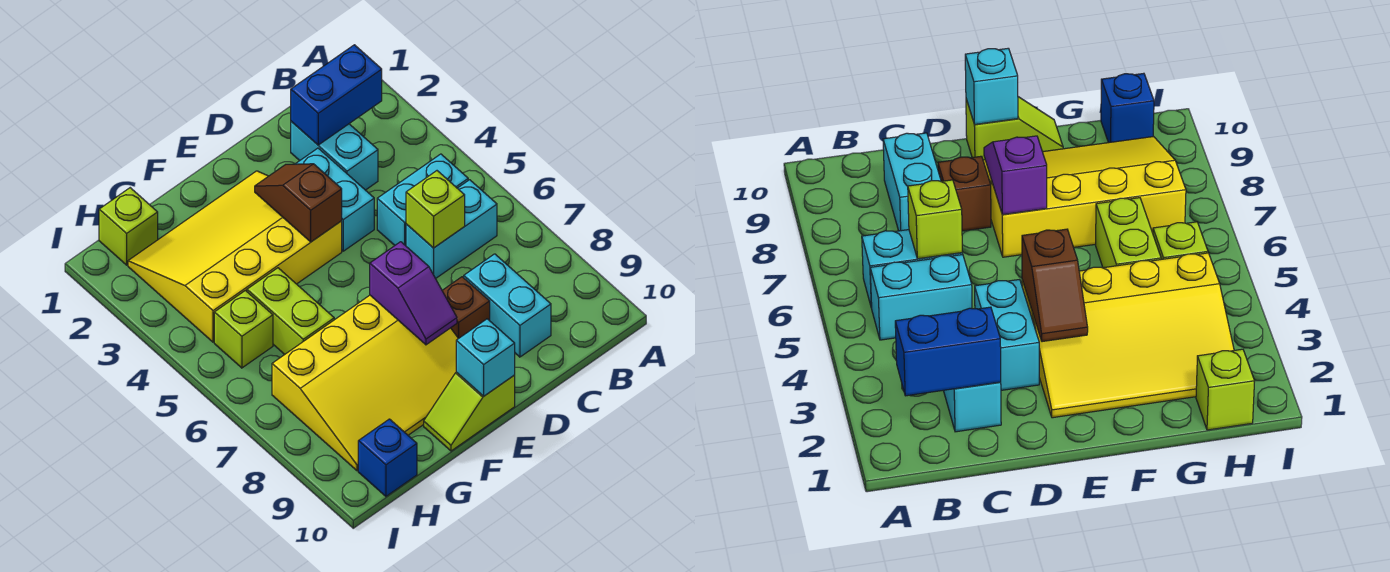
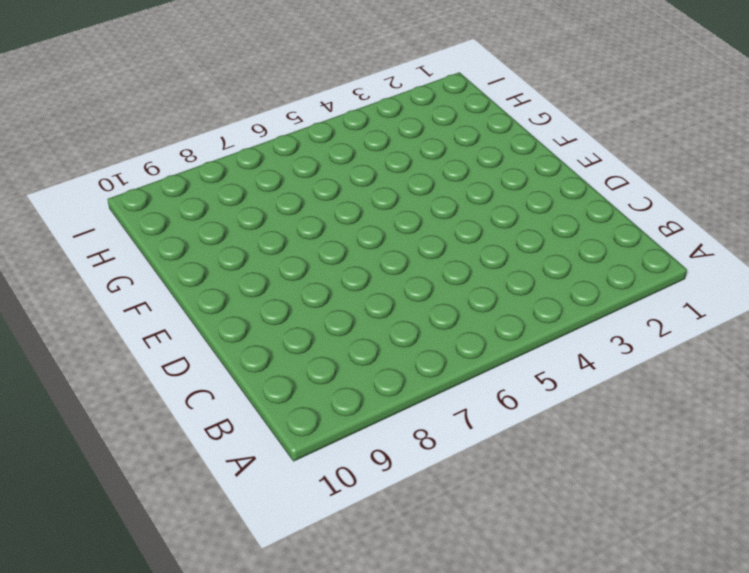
none -> cyan brick B5:C5 level 1
none -> cyan brick B6:C6 level 1
none -> cyan brick C2:C3 level 1

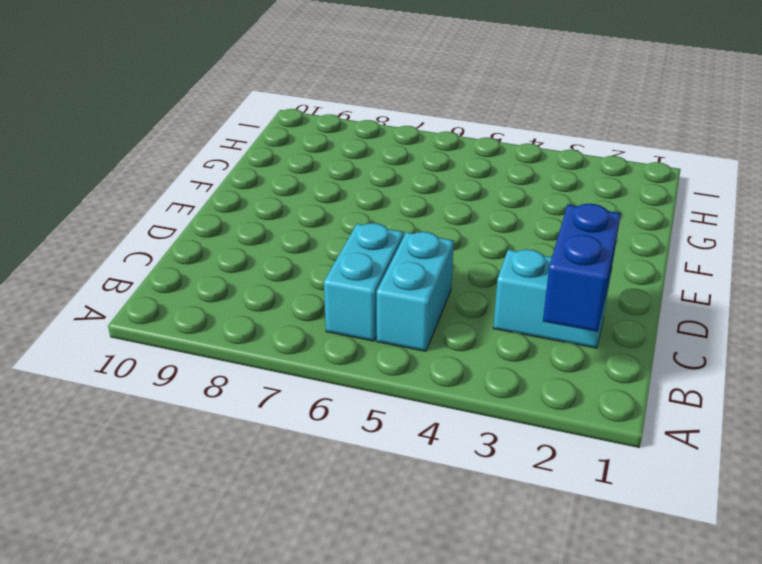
none -> cyan brick C8:C9 level 1
none -> cyan brick D3:D4 level 1
none -> brown brick D8 level 1

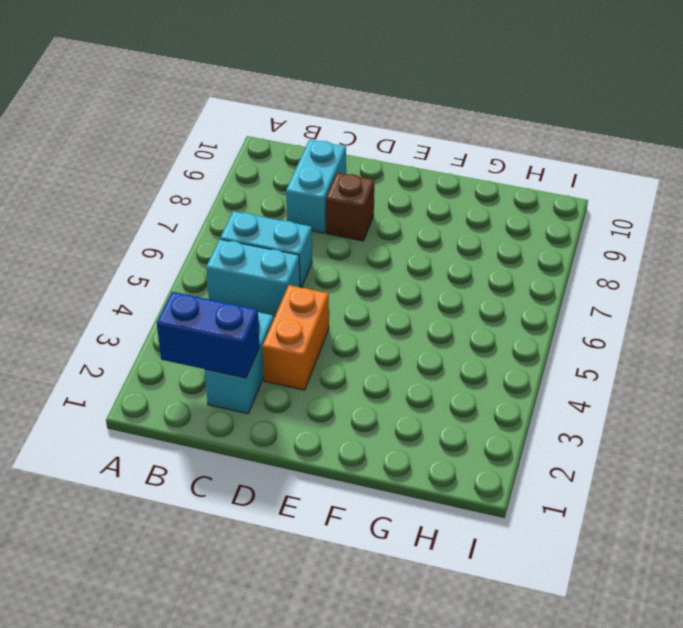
orange brick D3:D4 level 1 -> cyan brick D3:D4 level 1
none -> yellow slope E2:H4 level 1 top 4
none -> yellow slope E7:H9 level 1 top 7
none -> lime slope E10:F10 level 1 top E

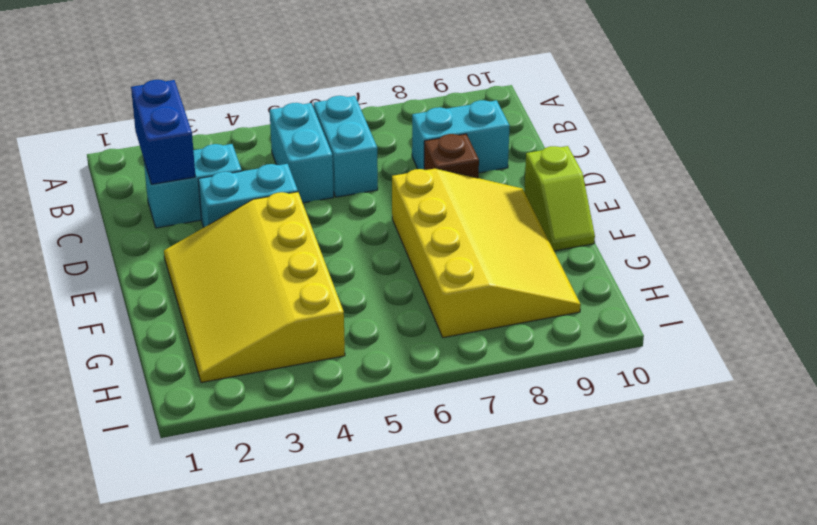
none -> lime brick G5:G6 level 1
none -> lime brick H1 level 1
none -> lime brick H5 level 1

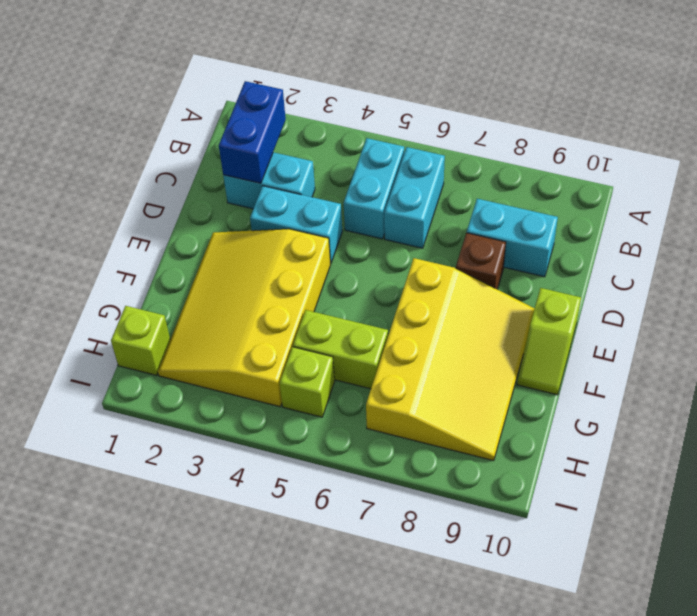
none -> blue brick H10 level 1
none -> lime brick C6 level 2
none -> brown slope E3:E4 level 2 top 4

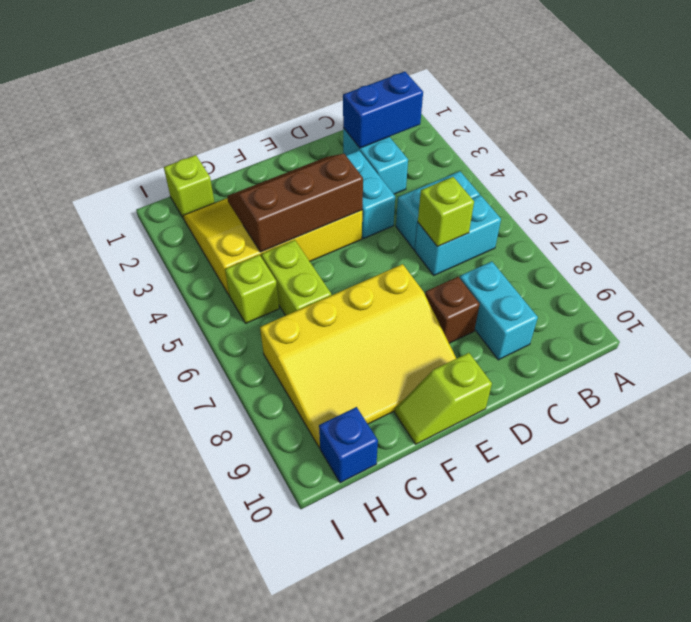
brown slope E3:G4 level 2 top 4 -> brown slope E3:E4 level 2 top 4
none -> purple slope E7:E8 level 2 top 7
none -> cyan brick E10 level 2

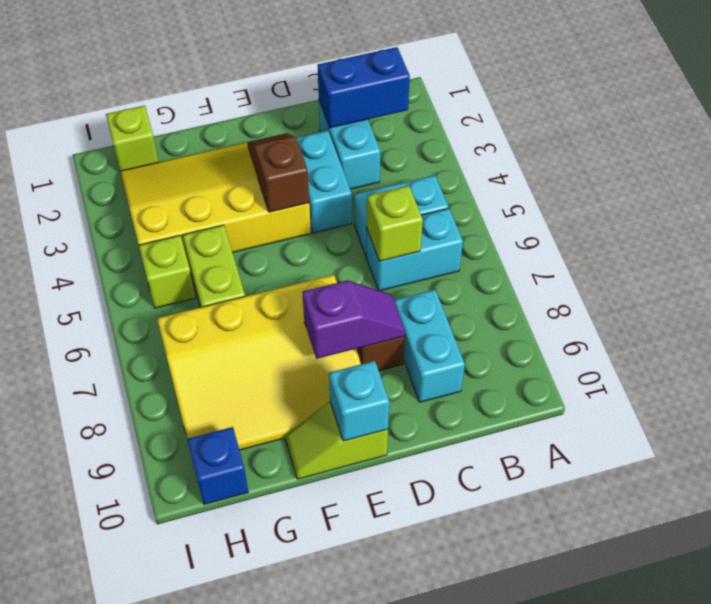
purple slope D8:E8 level 2 top E -> purple slope E7:E8 level 2 top 7

